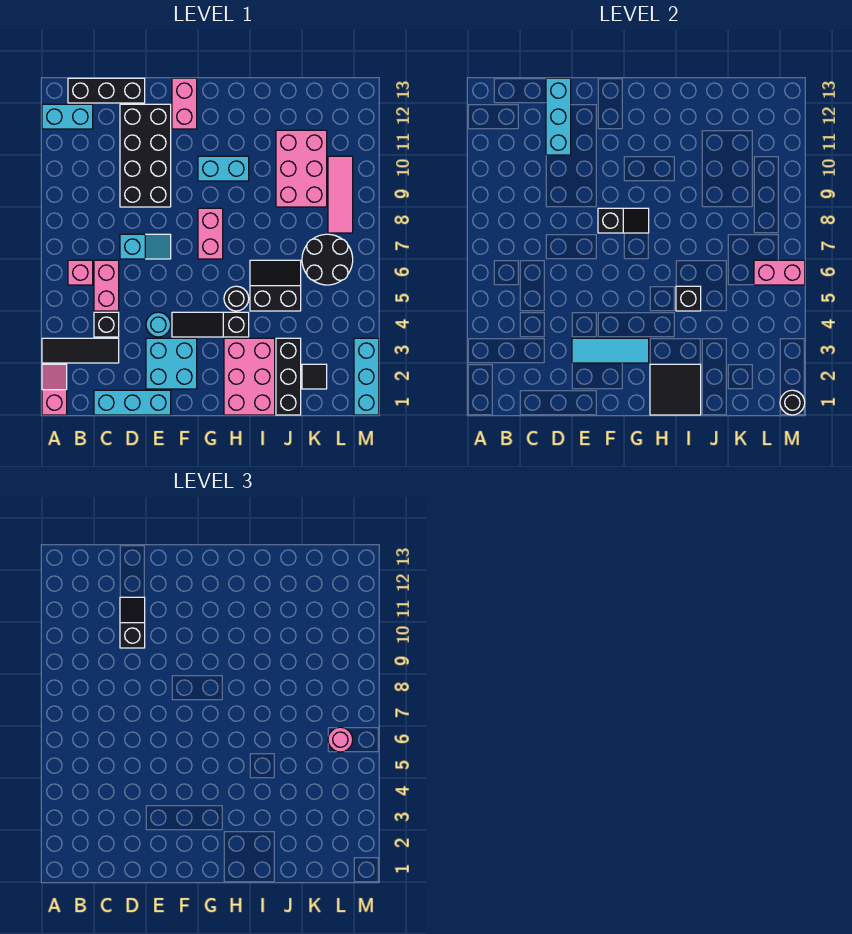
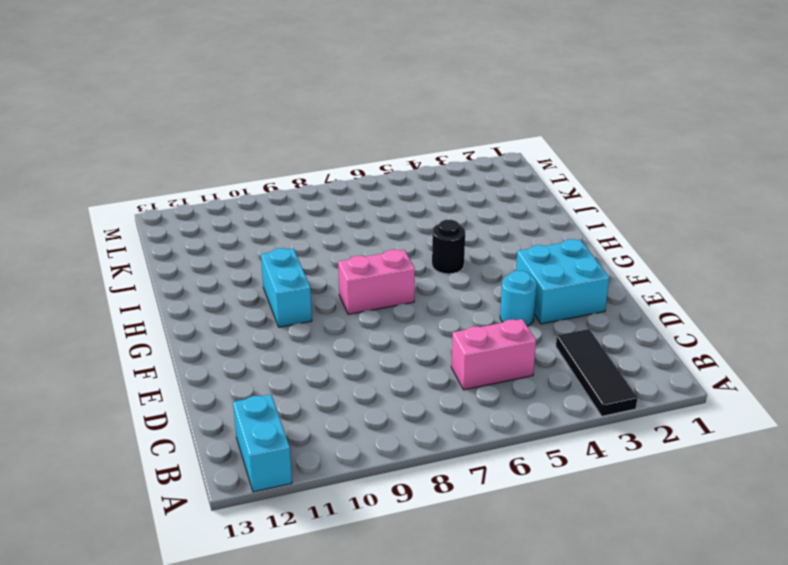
none -> pink slope A1:A2 level 1 top 1
none -> pink brick B6 level 1
none -> black brick B13:D13 level 1
none -> cyan brick C1:E1 level 1

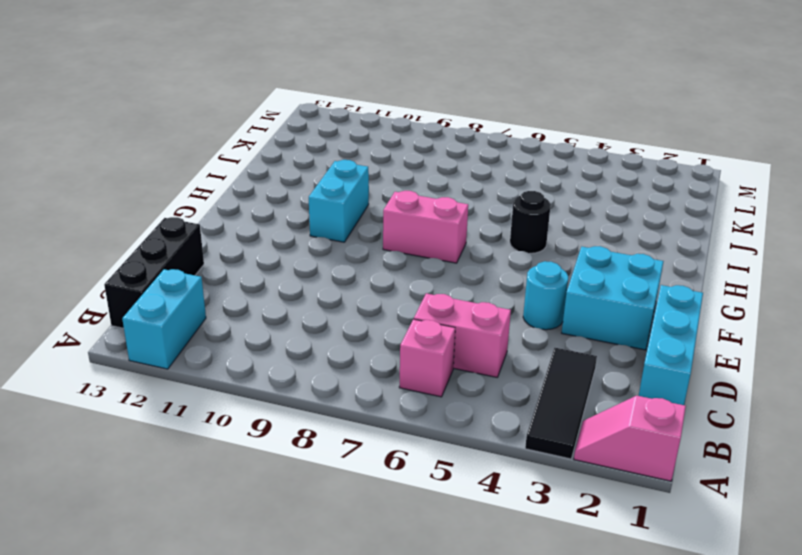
none -> black brick C4 level 1
none -> cyan slope D7:E7 level 1 top D
none -> black brick D9:E12 level 1
none -> black slope F4:H4 level 1 top H

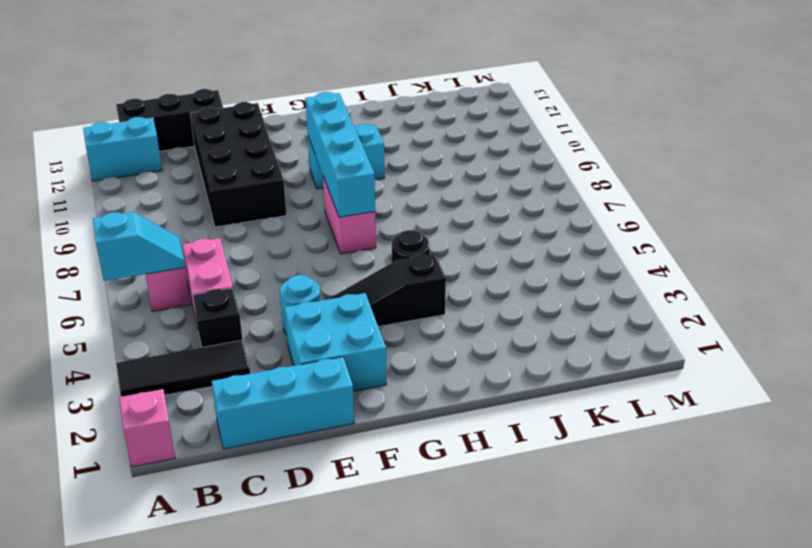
cyan slope A6:B6 level 2 top A -> cyan slope D7:E7 level 1 top D
cyan brick G7:G10 level 2 -> black slope F8:G8 level 2 top F
none -> pink brick F12:F13 level 1
none -> pink brick H1:I3 level 1
none -> black slope I5:J6 level 1 top 5
none -> black brick J1:J3 level 1

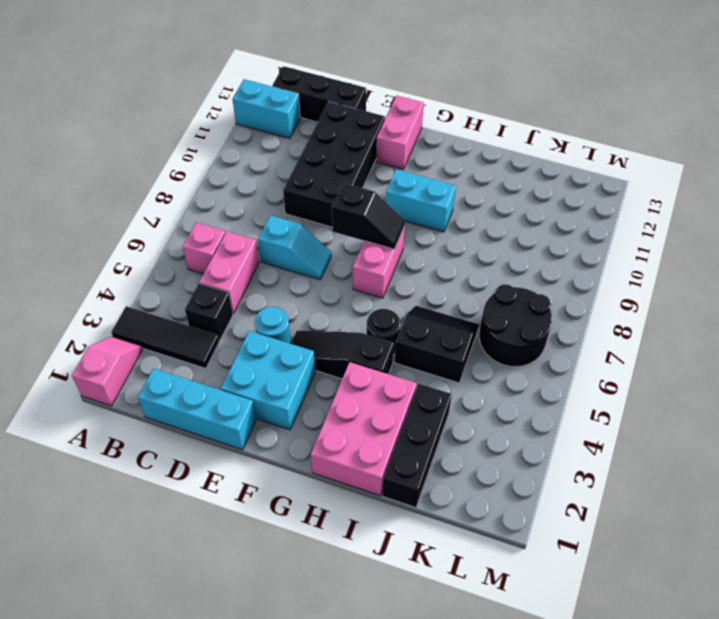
none -> pink brick J9:K11 level 1
none -> black tile K2 level 1
none -> pink tile L8:L10 level 1
none -> cyan brick M1:M3 level 1

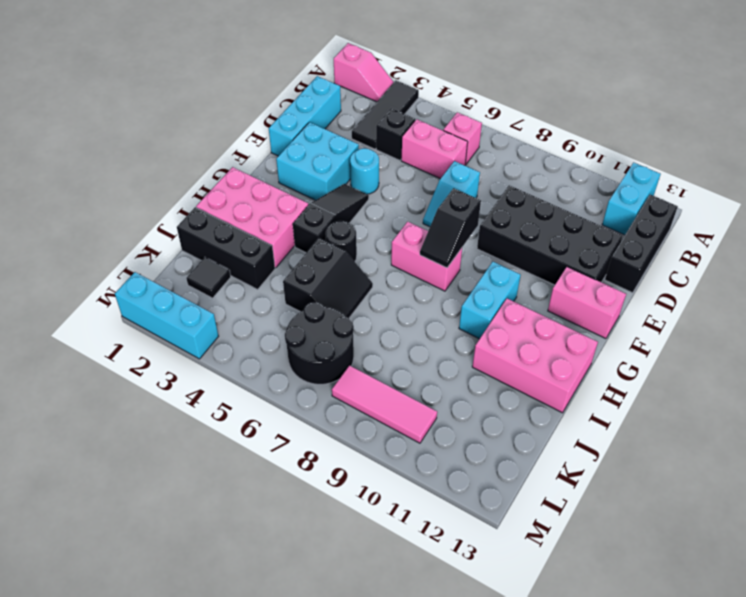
pink brick H11:I13 level 1 -> pink brick J9:K11 level 1
none -> cyan brick D11:D13 level 2
none -> cyan tile E3:G3 level 2
none -> black tile H1:I2 level 2
none -> black brick I5 level 2

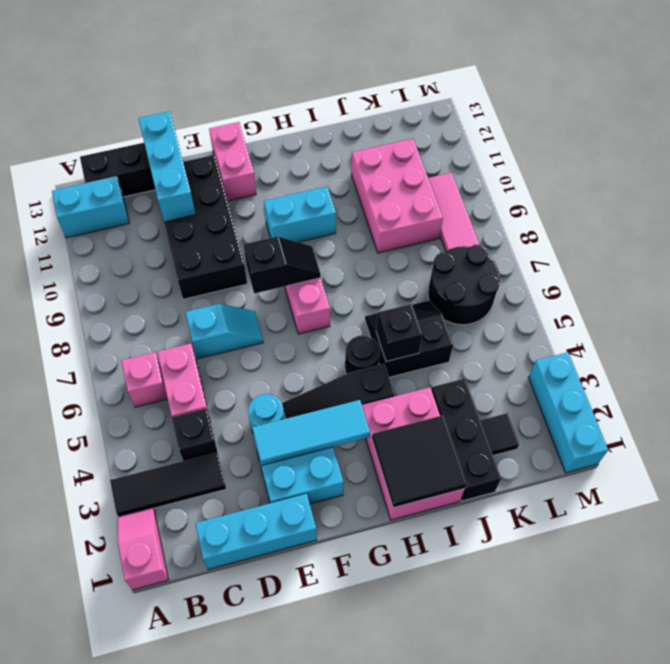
none -> pink brick L6:M6 level 2
none -> black round brick M1 level 2
none -> black slope D10:D11 level 3 top 10
none -> pink round brick L6 level 3

